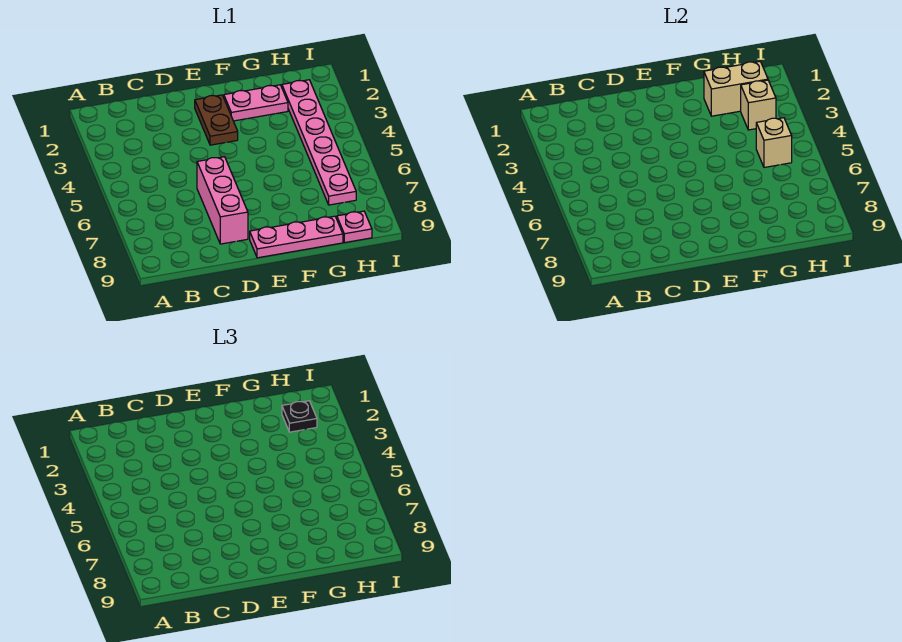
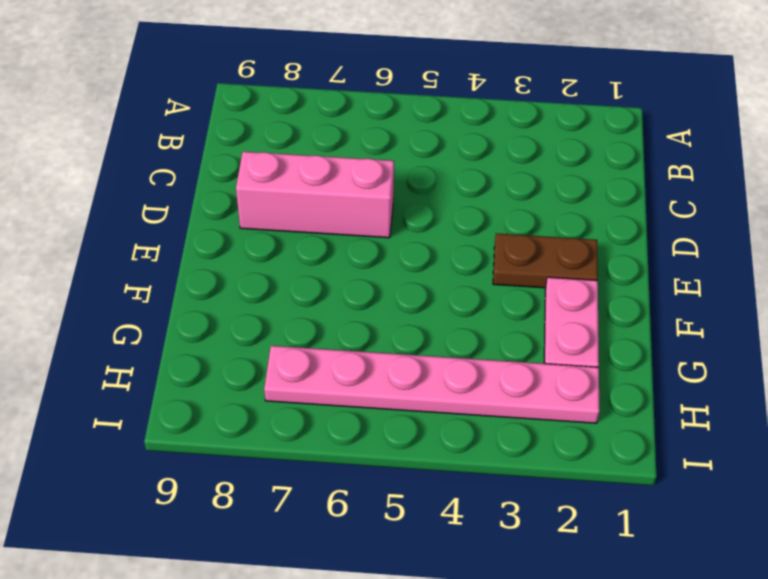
none -> pink plate E9:G9 level 1
none -> pink plate H9 level 1

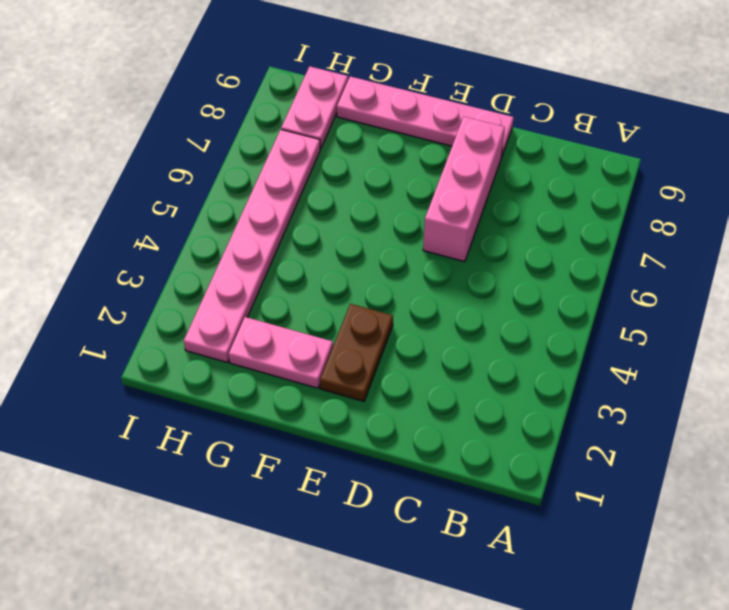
pink plate D9:G9 level 1 -> pink plate E9:G9 level 1
pink plate H8:H9 level 1 -> pink plate H9 level 1
none -> tan brick G2:H2 level 2
none -> tan brick H3 level 2

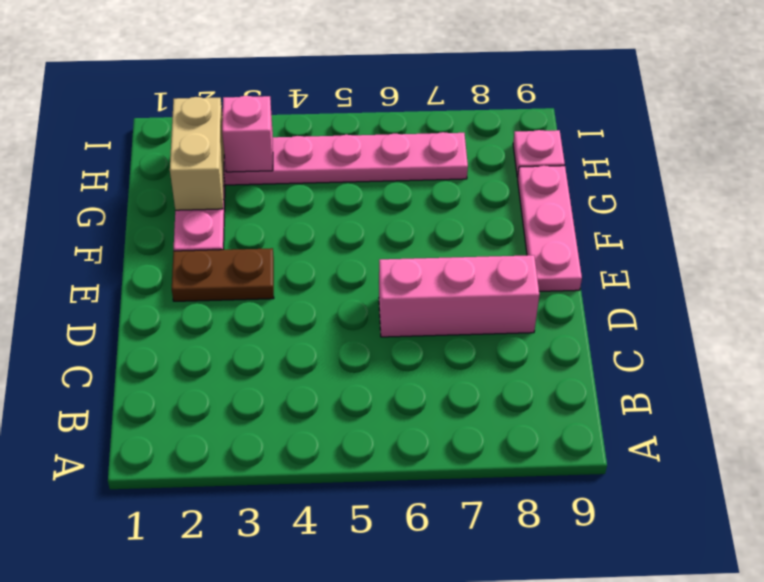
pink brick H3 level 2 -> tan brick H3 level 2
none -> tan brick H5 level 2
none -> black plate H2 level 3

